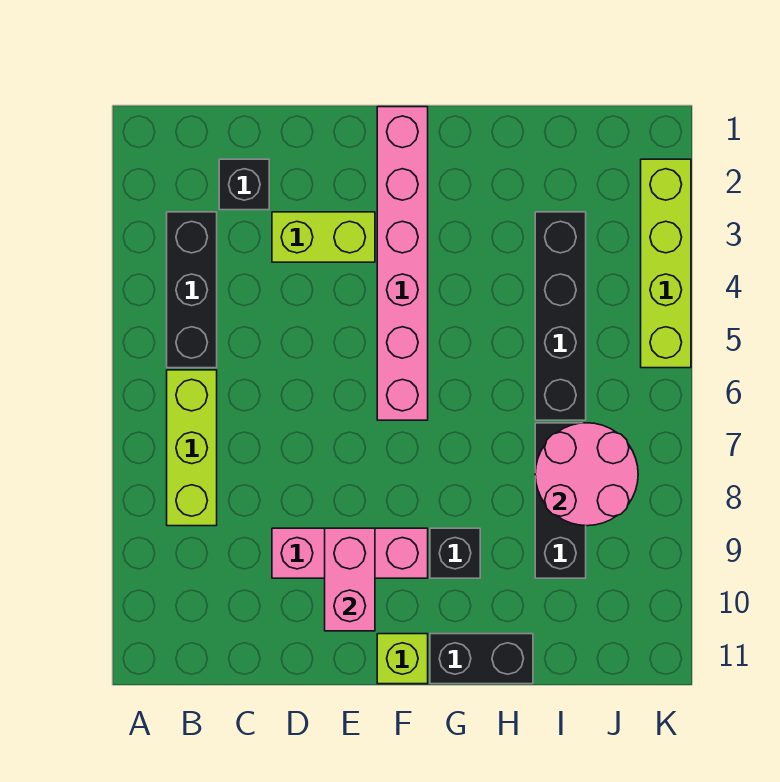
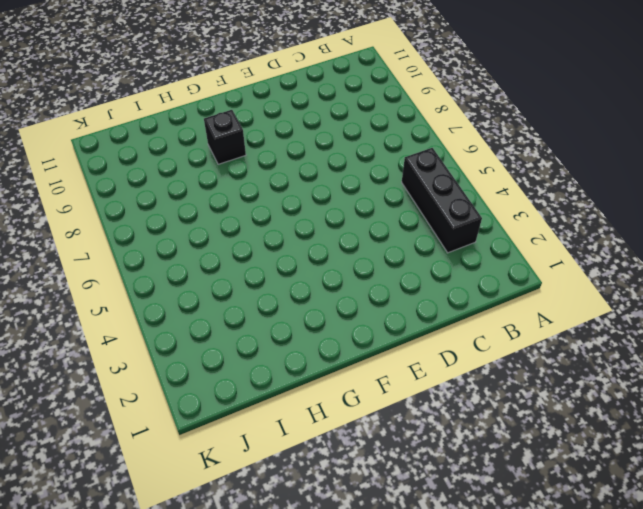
none -> lime brick B6:B8 level 1
none -> black brick C2 level 1
none -> lime brick D3:E3 level 1

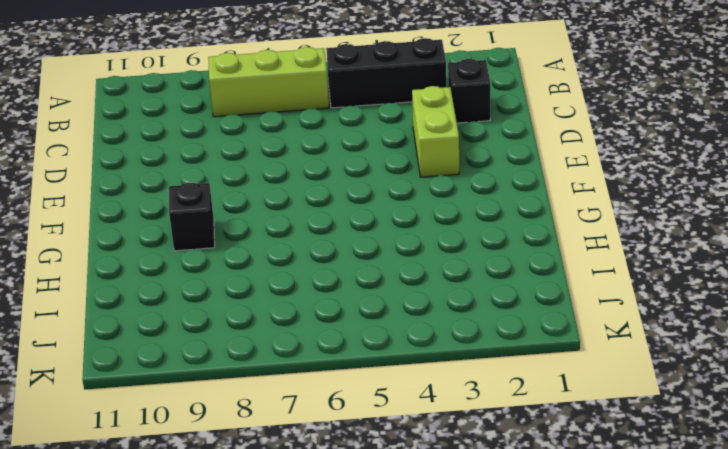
none -> pink brick D9:F9 level 1
none -> pink brick F1:F6 level 1
none -> lime brick F11 level 1

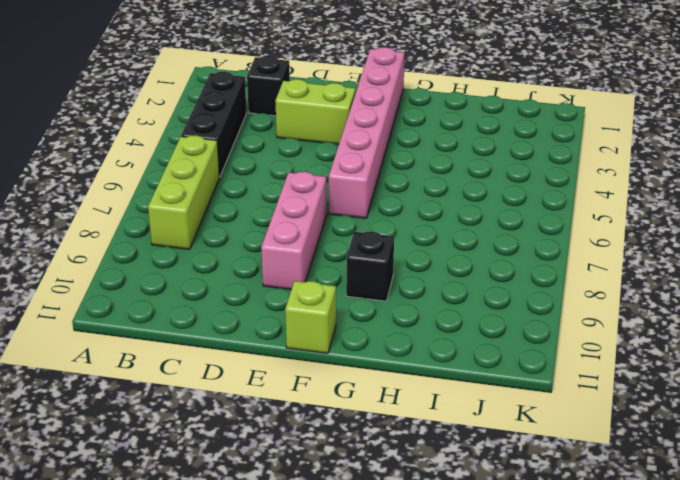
pink brick E7:E9 level 1 -> pink brick D9:F9 level 1
none -> black brick G11:H11 level 1
none -> black brick I3:I6 level 1
none -> black brick I7:I9 level 1

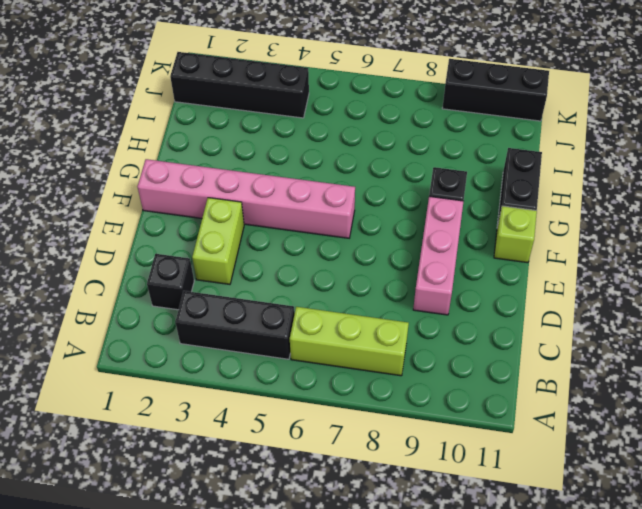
black brick J1:J4 level 1 -> black brick I3:I6 level 1
black brick K9:K11 level 1 -> black brick I7:I9 level 1
none -> lime brick K2:K5 level 1
none -> pink brick E9:E10 level 2
none -> pink round brick I7:J8 level 2

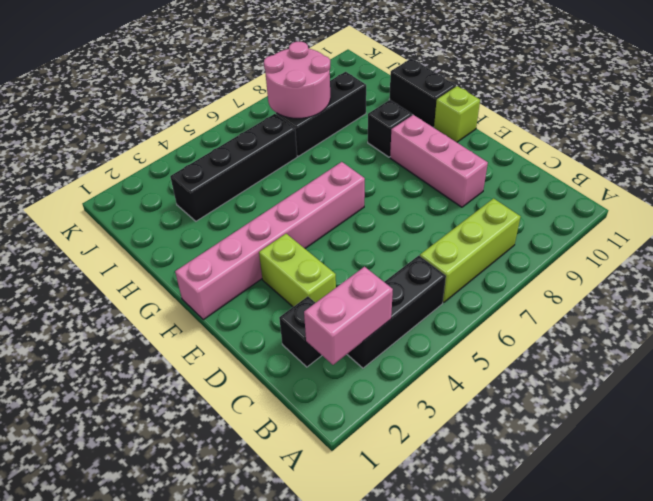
pink brick B2:B3 level 2 -> pink brick E9:E10 level 2
none -> lime brick K2:K5 level 1

